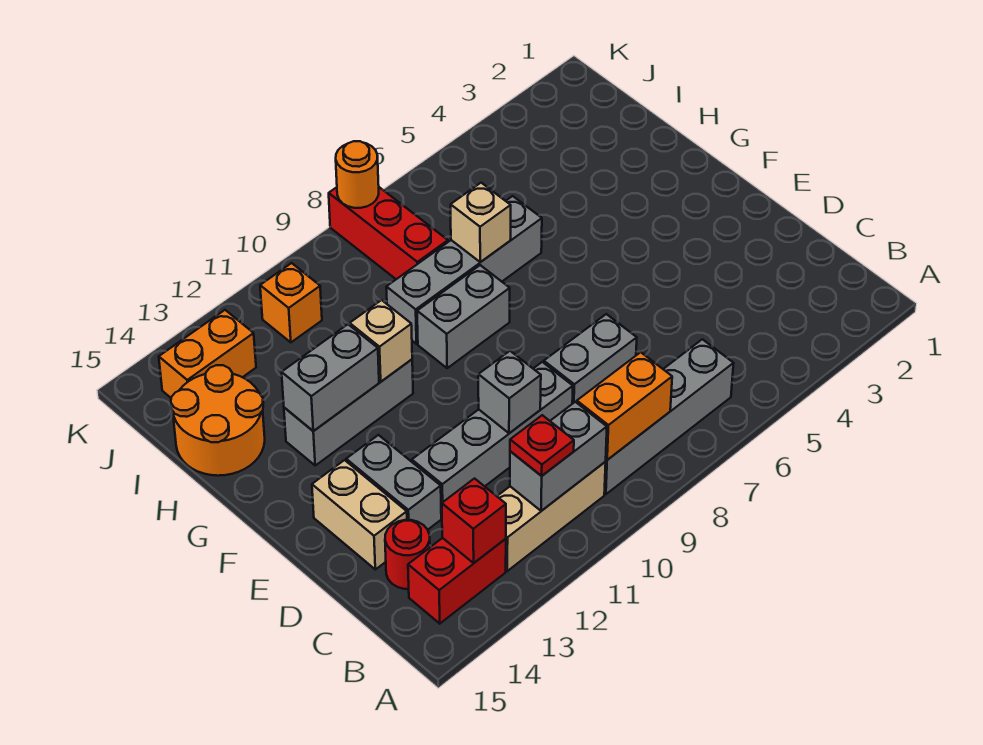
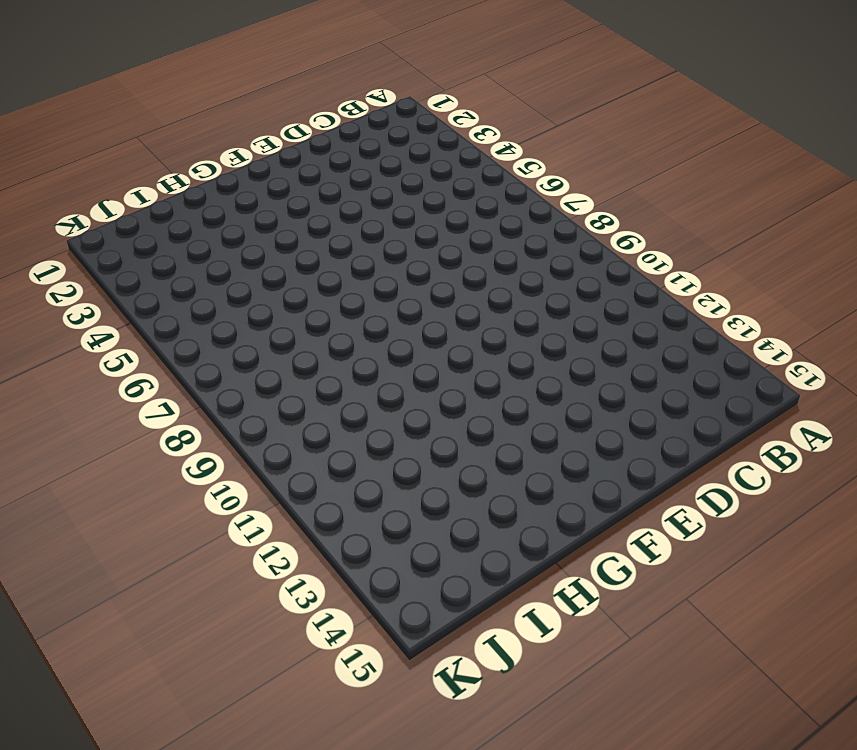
none -> grey brick B6:B9 level 1
none -> tan brick B10:B12 level 1
none -> red brick B13:B14 level 1

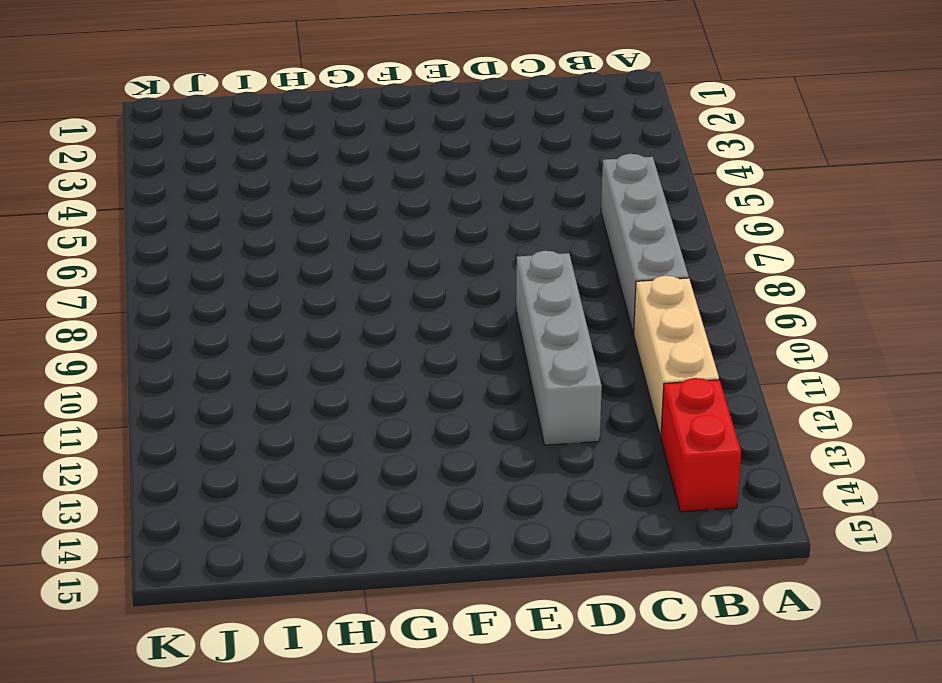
none -> red round brick C14 level 1
none -> grey brick D7:D8 level 1
none -> grey brick D13:E13 level 1

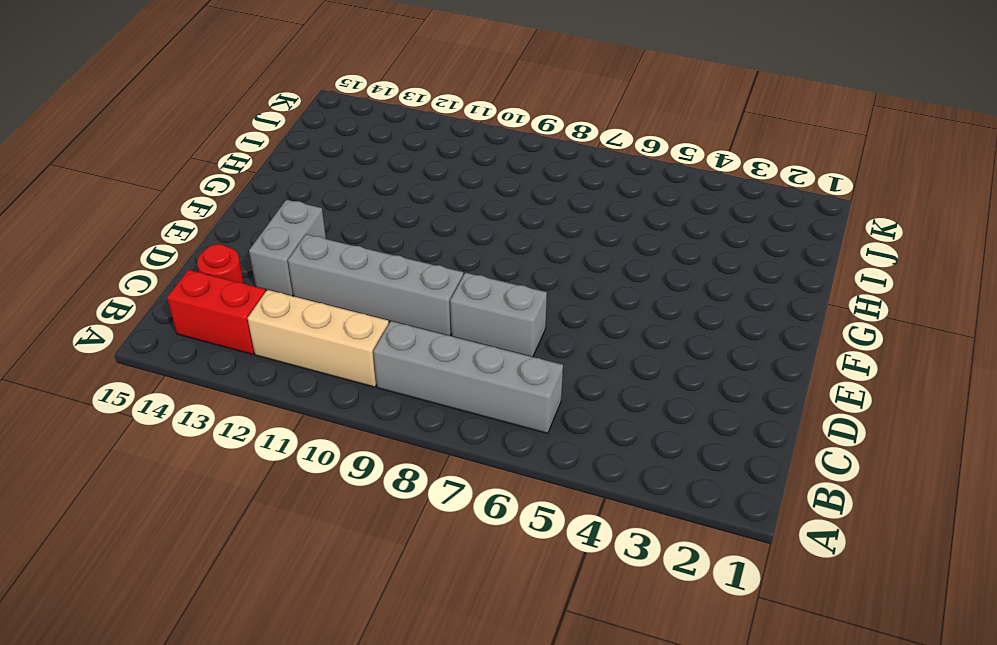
none -> tan brick D14:E14 level 1
none -> grey brick G8:G9 level 1
none -> grey brick G11:G13 level 1

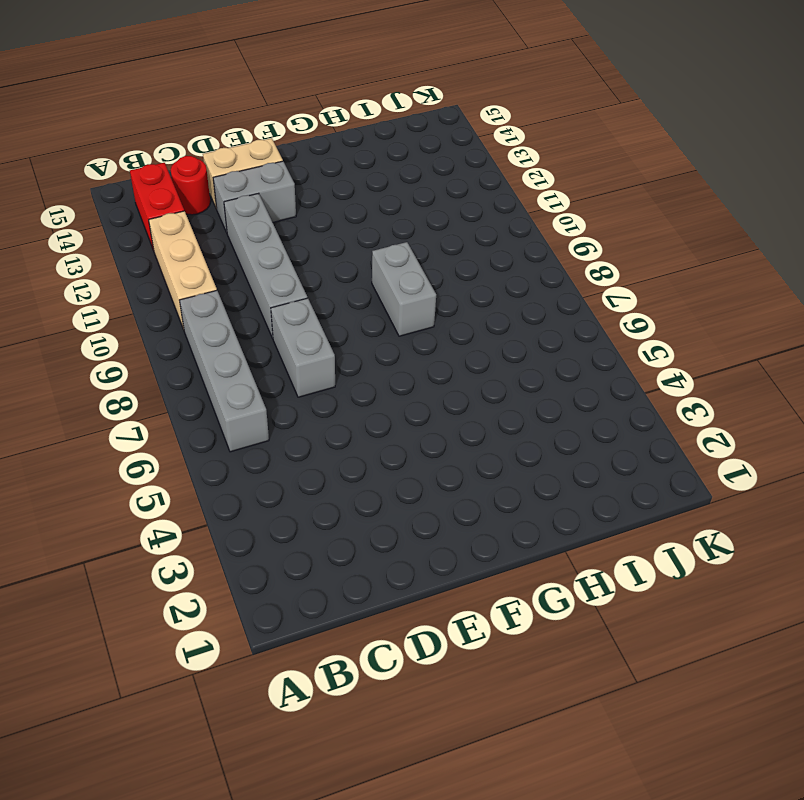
none -> grey brick G11:G13 level 1
none -> grey brick H6:H9 level 1
none -> orange round brick H14:I15 level 1

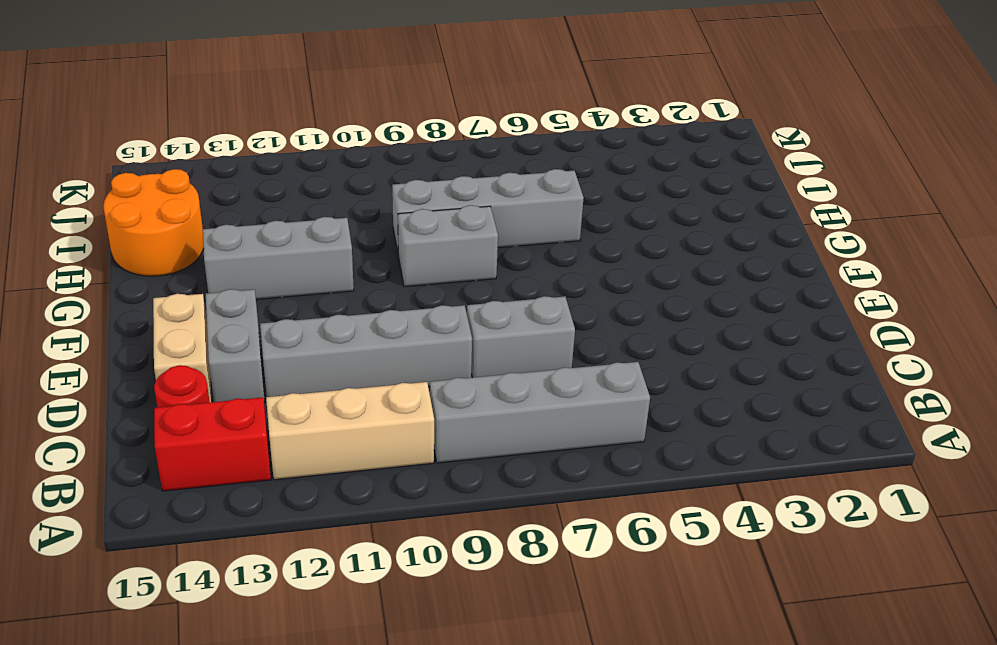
none -> red brick I8:K8 level 1
none -> orange brick J11 level 1
none -> orange brick J13:J14 level 1

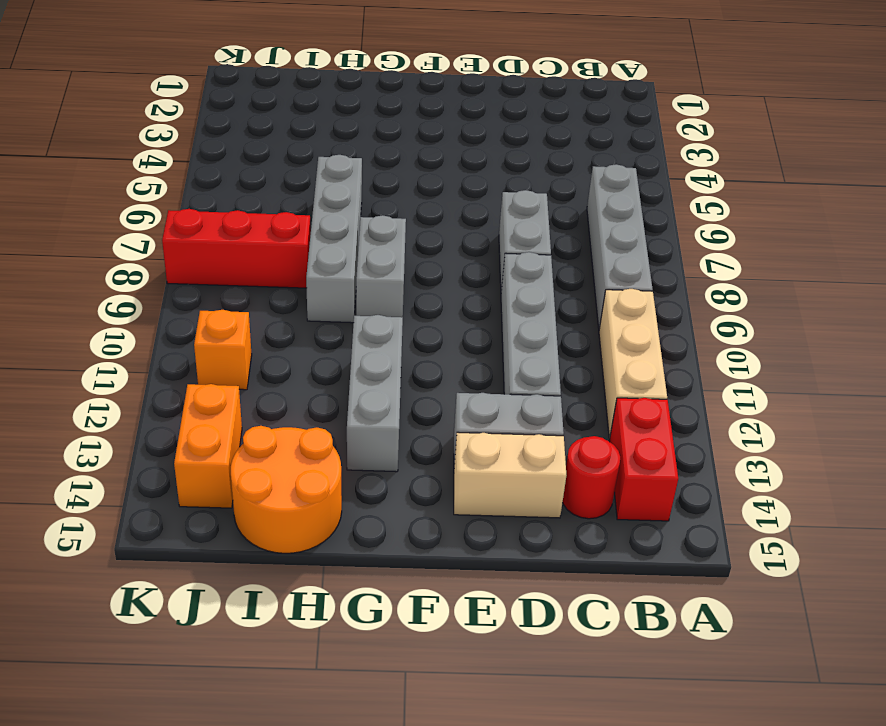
none -> orange brick B8:B9 level 2
none -> grey brick B10:B11 level 2
none -> red brick B13 level 2

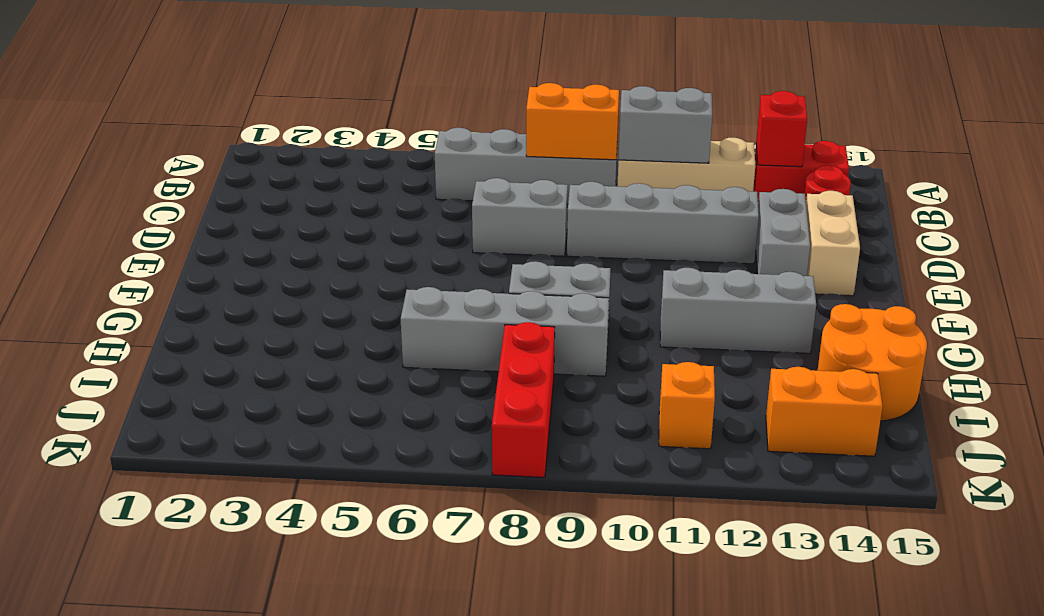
none -> grey brick D10 level 2
none -> tan brick G11 level 2
none -> grey brick G12:G13 level 2

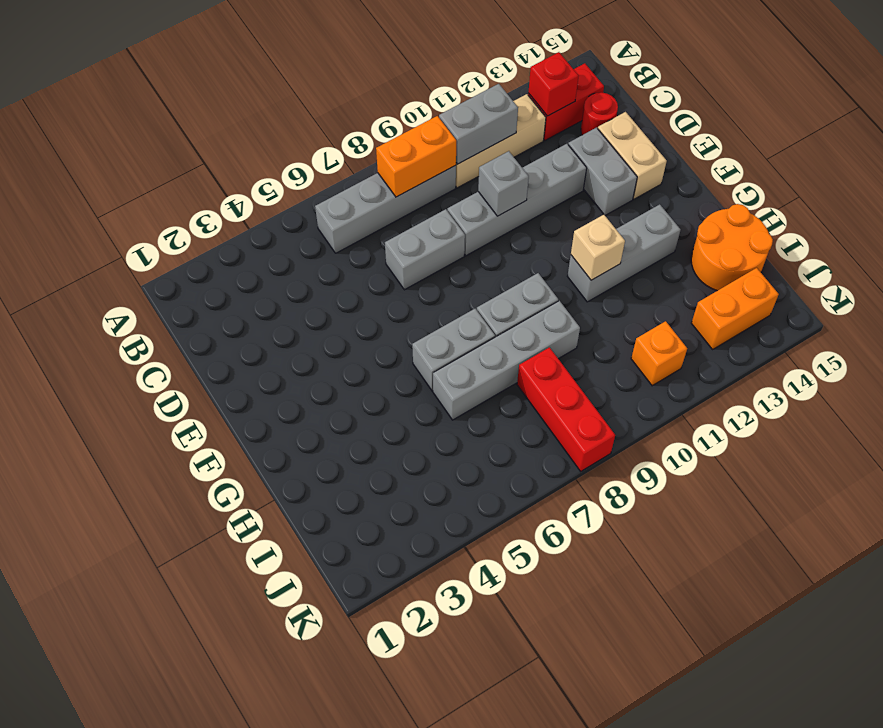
grey brick G6:G7 level 1 -> grey brick G12:G13 level 2
none -> tan brick H7 level 2
none -> orange round brick K8 level 2
none -> red plate B11 level 3

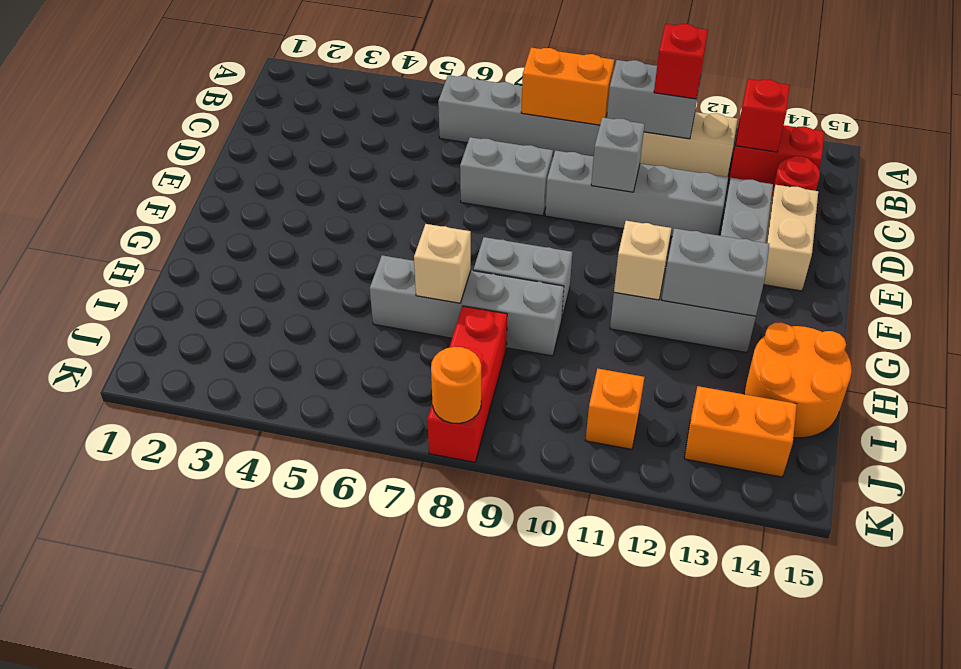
red brick B11 level 3 -> red plate B11 level 3

